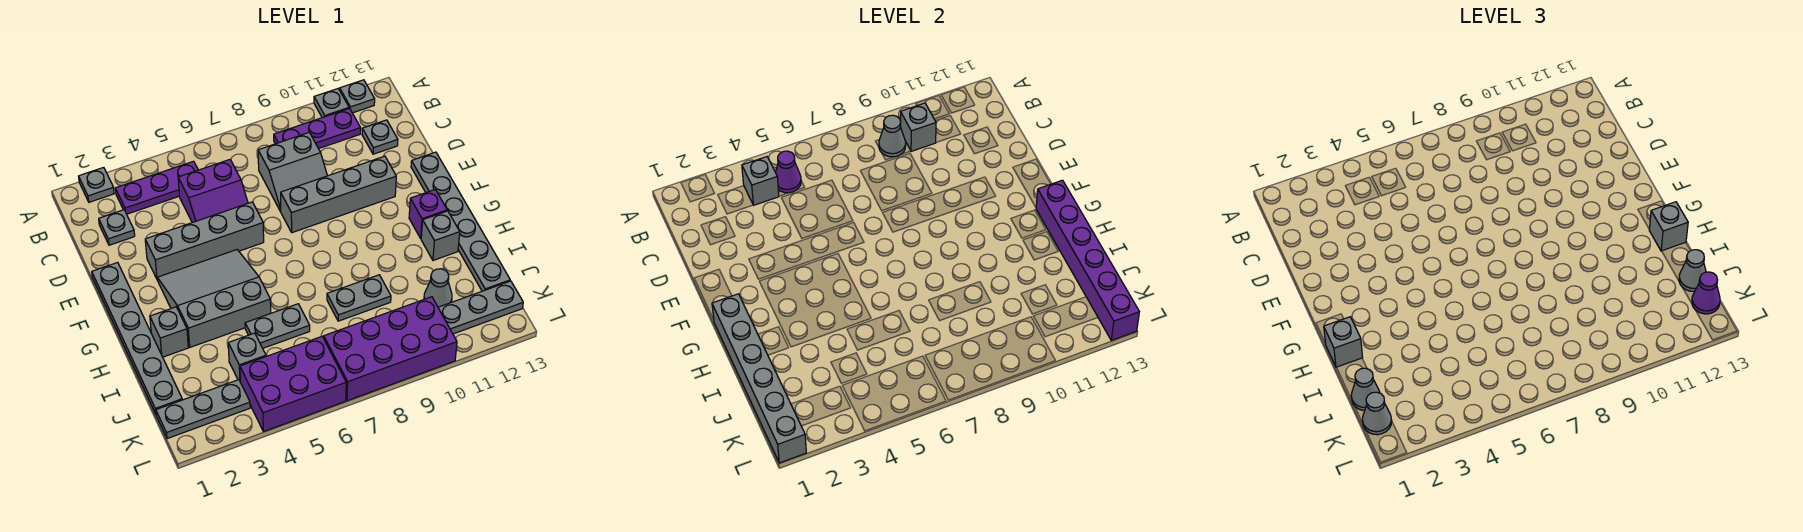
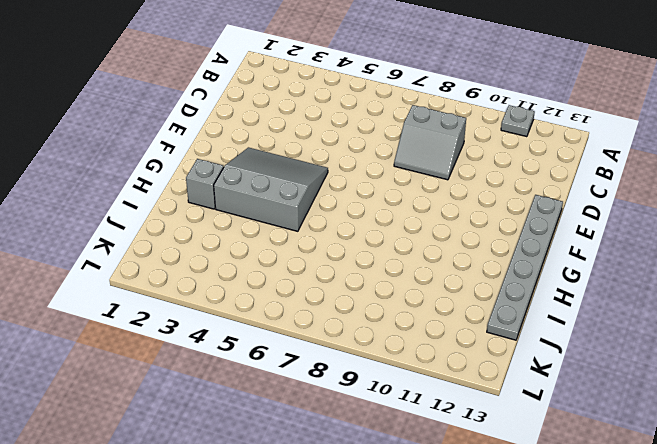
none -> grey plate A2 level 1
none -> grey plate A12 level 1
none -> purple plate B3:B5 level 1
none -> purple plate B9:B11 level 1

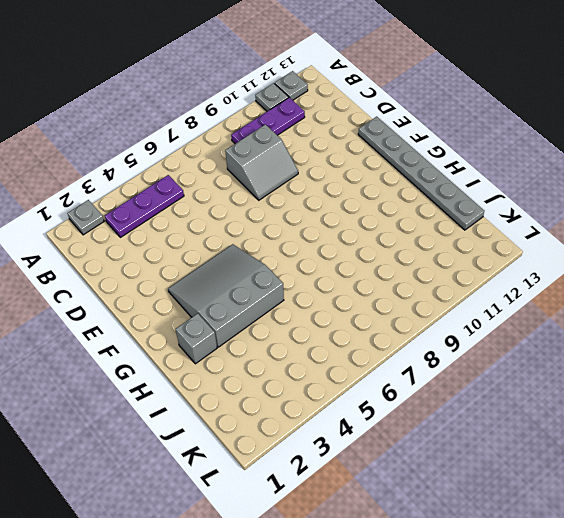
none -> grey plate C2 level 1
none -> purple slope C5:D6 level 1 top C
none -> grey plate C12 level 1
none -> grey plate E1:J1 level 1

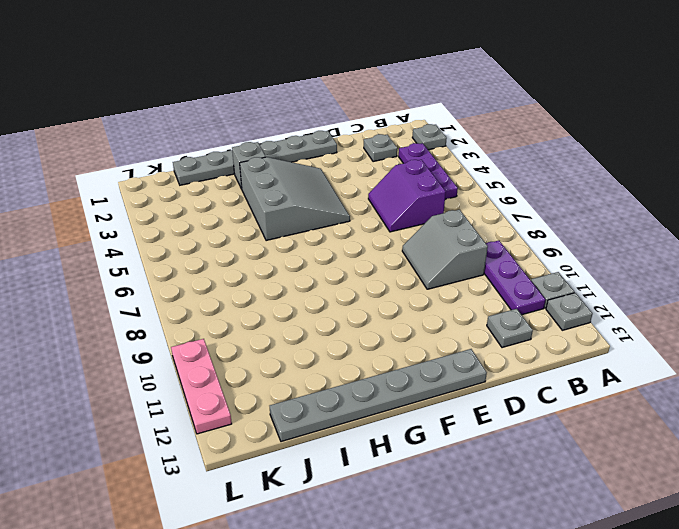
pink plate L10:L12 level 1 -> purple brick K7:L10 level 1
none -> grey brick E3:E6 level 1
none -> grey brick E8:E11 level 1
none -> purple brick G12 level 1
none -> grey brick H12 level 1

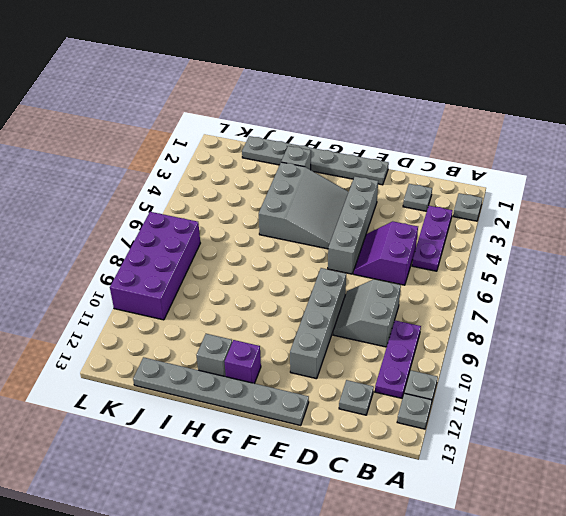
none -> grey plate I5:I6 level 1
none -> grey plate I8:I9 level 1
none -> grey brick J4 level 1
none -> grey cone J11 level 1

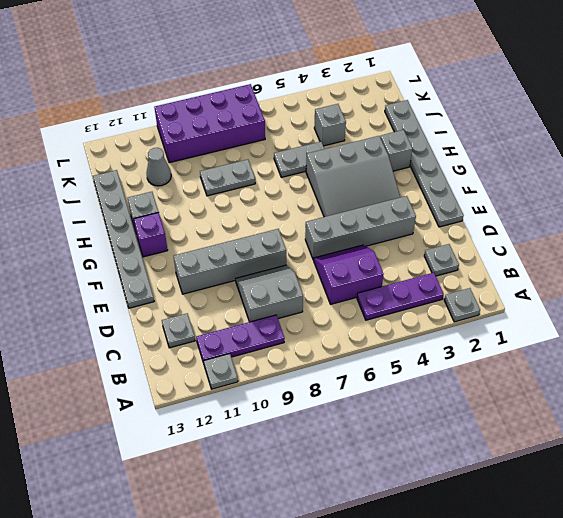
none -> grey plate A12 level 1
none -> grey plate K1:K3 level 1
none -> purple brick K4:L6 level 1
none -> grey plate K11:K13 level 1

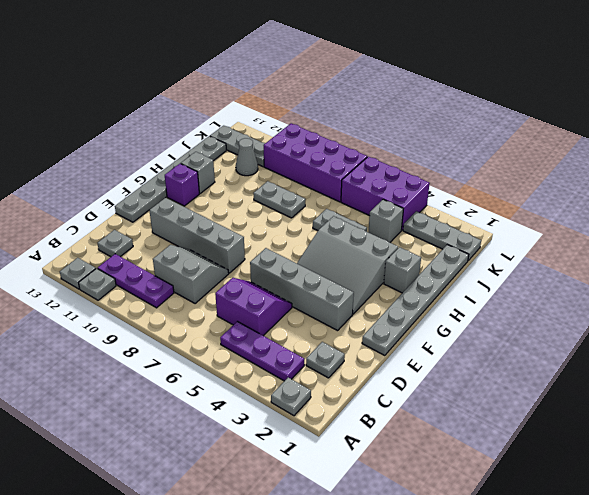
none -> grey brick B4 level 2
none -> purple cone B5 level 2
none -> grey cone B9 level 2
none -> grey brick B10 level 2

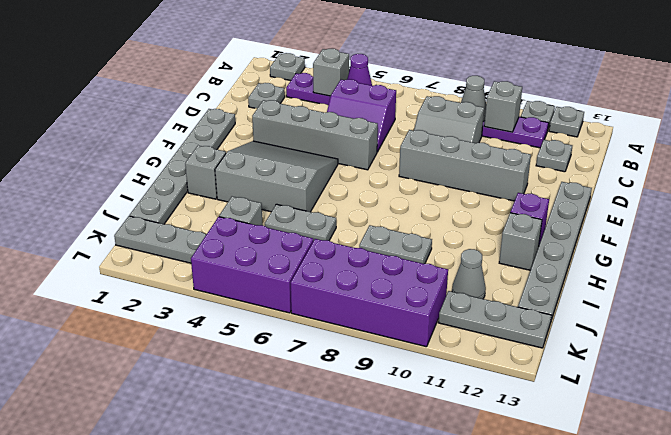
none -> grey brick G1:L1 level 2
none -> purple brick G13:L13 level 2
none -> grey brick H1 level 3
none -> grey brick H13 level 3

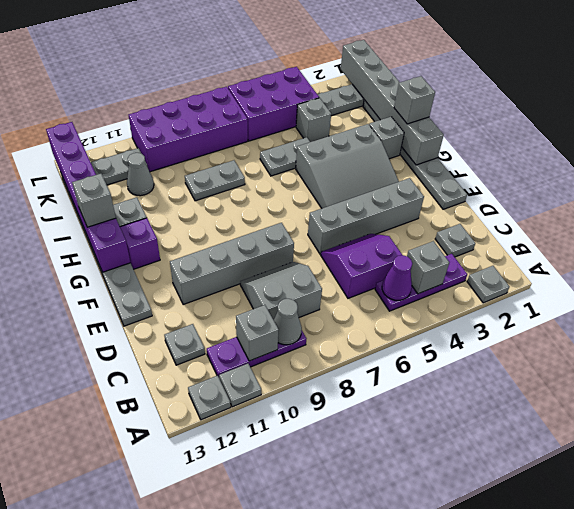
none -> grey cone J1 level 3
none -> grey cone J13 level 3
none -> grey cone K1 level 3
none -> purple cone K13 level 3

